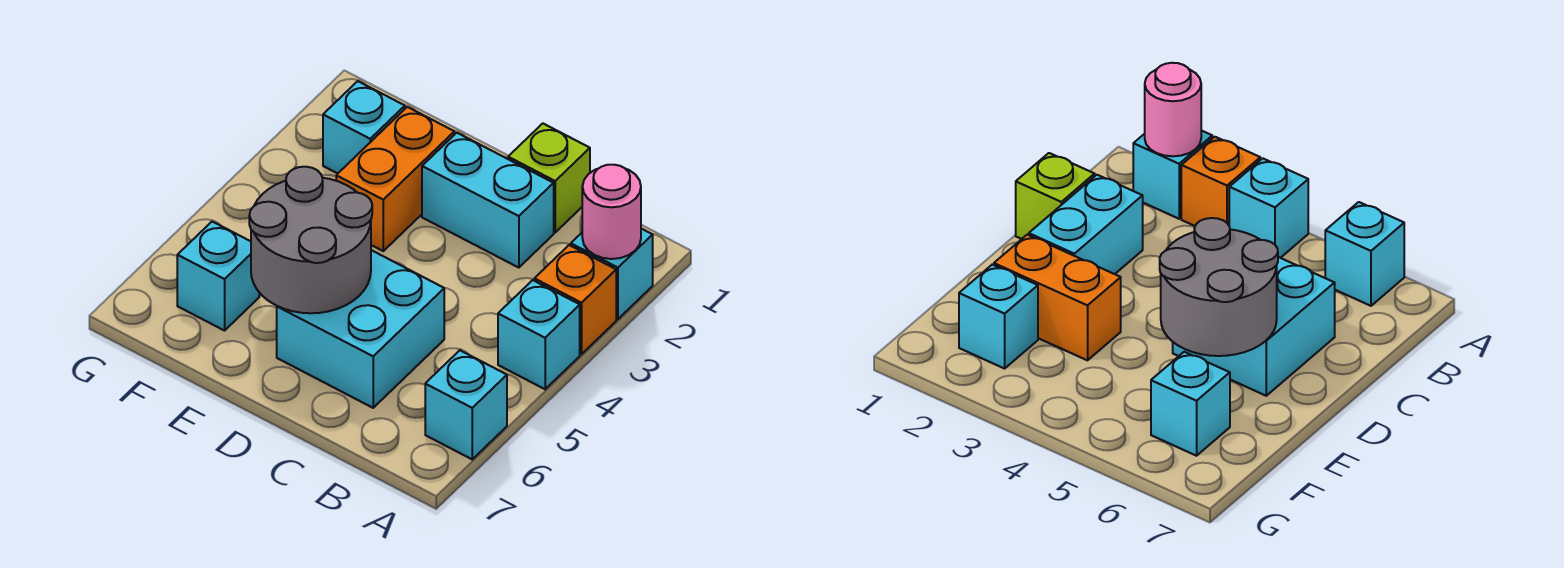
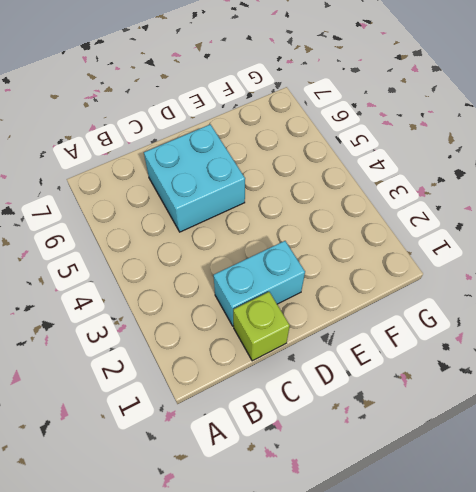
none -> cyan brick A2 level 1
none -> orange brick A3 level 1
none -> cyan brick A4 level 1

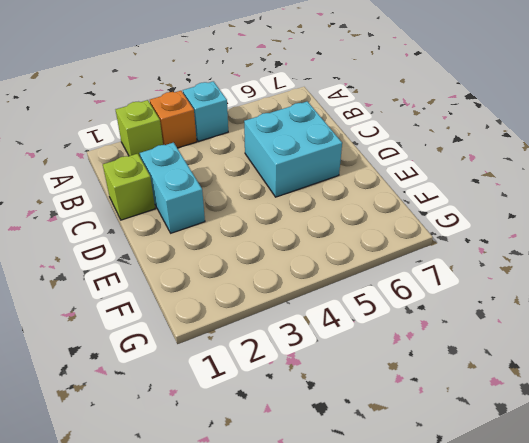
lime brick A2 level 1 -> cyan brick A2 level 1
none -> cyan brick A6 level 1
none -> orange brick E2:E3 level 1
none -> cyan brick F2 level 1

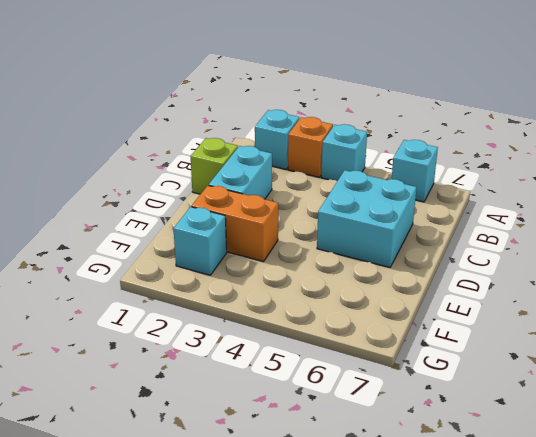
none -> cyan brick F6 level 1
none -> pink round brick A2 level 2
none -> grey round brick D5:E6 level 2

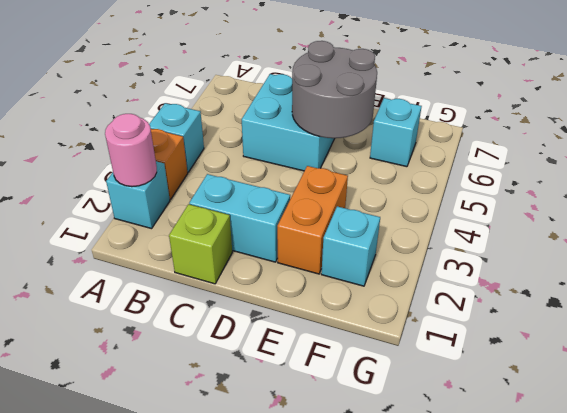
none -> cyan brick A6 level 1

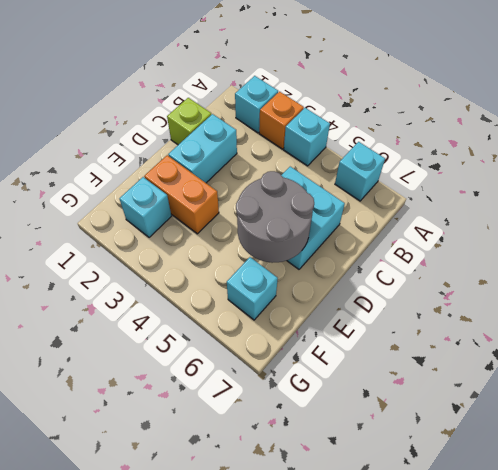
none -> pink round brick A2 level 2

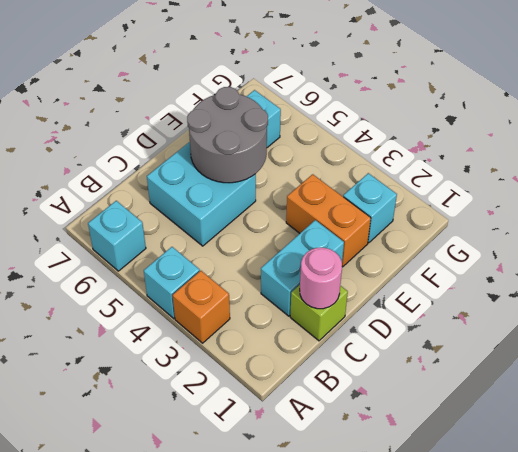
pink round brick C1 level 2 -> pink round brick A2 level 2
none -> cyan brick A2 level 1

